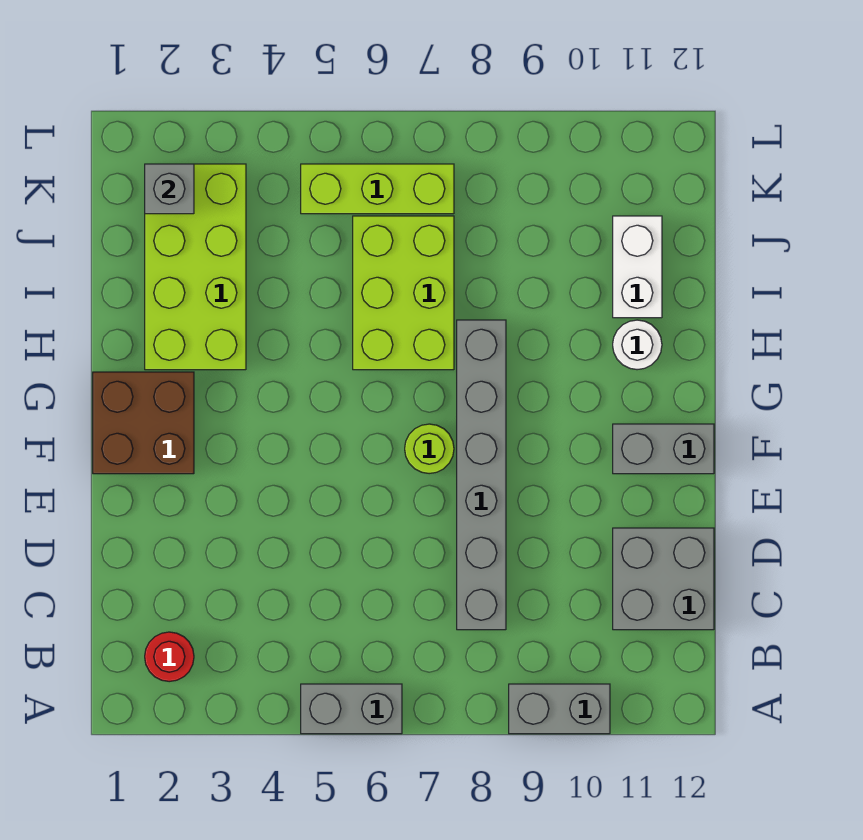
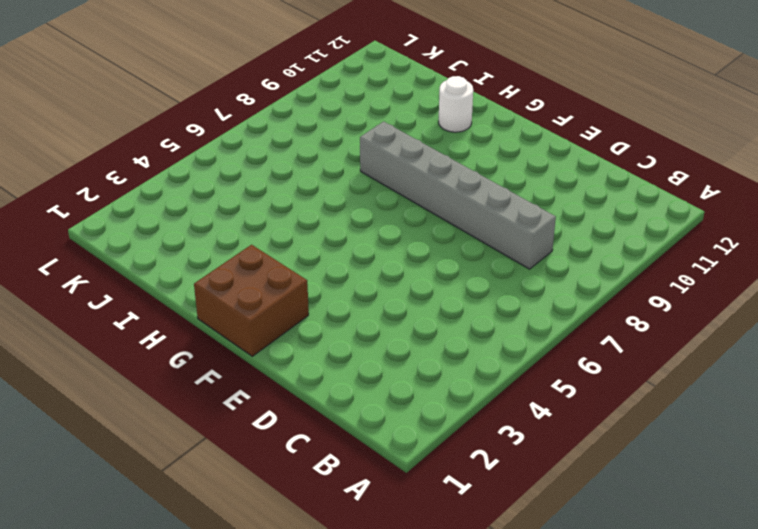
none -> grey brick A5:A6 level 1
none -> grey brick A9:A10 level 1
none -> red round brick B2 level 1

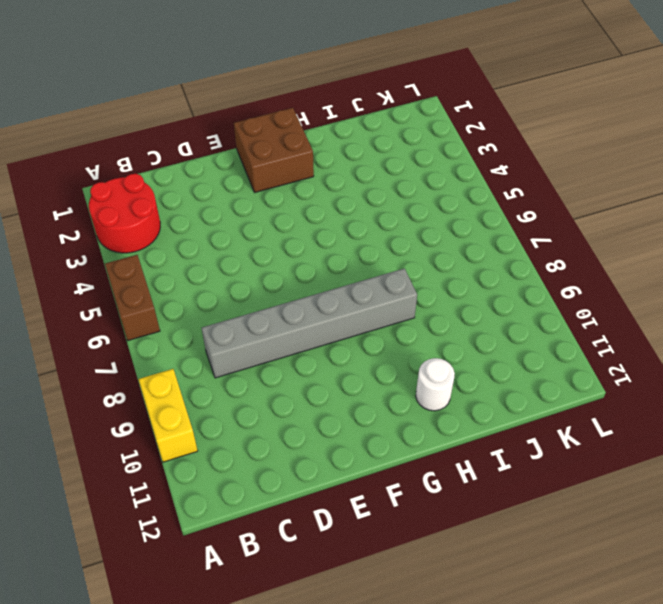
red round brick A2:B3 level 1 -> red round brick B2 level 1
brown brick A5:A6 level 1 -> grey brick A5:A6 level 1
yellow brick A9:A10 level 1 -> grey brick A9:A10 level 1
none -> grey brick C11:D12 level 1
none -> lime round brick F7 level 1
none -> grey brick F11:F12 level 1

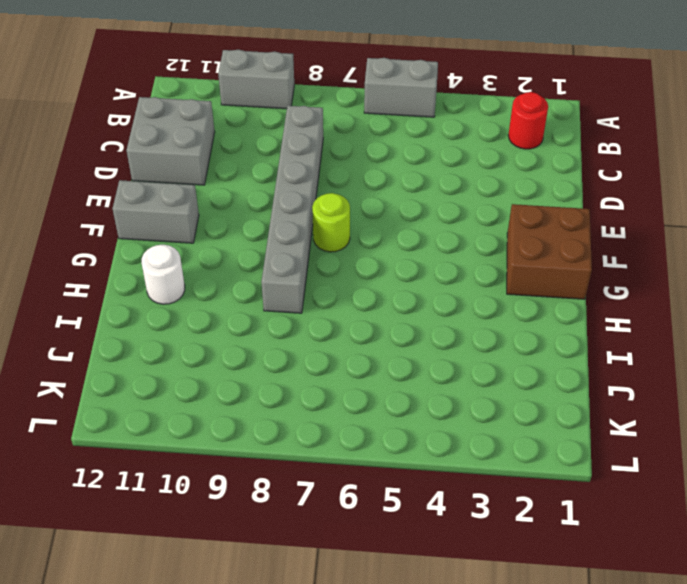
none -> lime brick H2:K3 level 1
none -> lime brick H6:J7 level 1
none -> white brick I11:J11 level 1

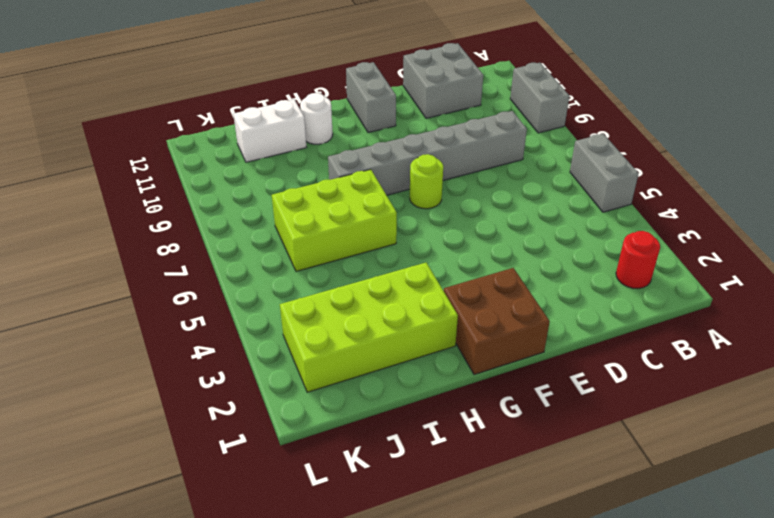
none -> lime brick K5:K7 level 1
none -> grey brick K2 level 2

